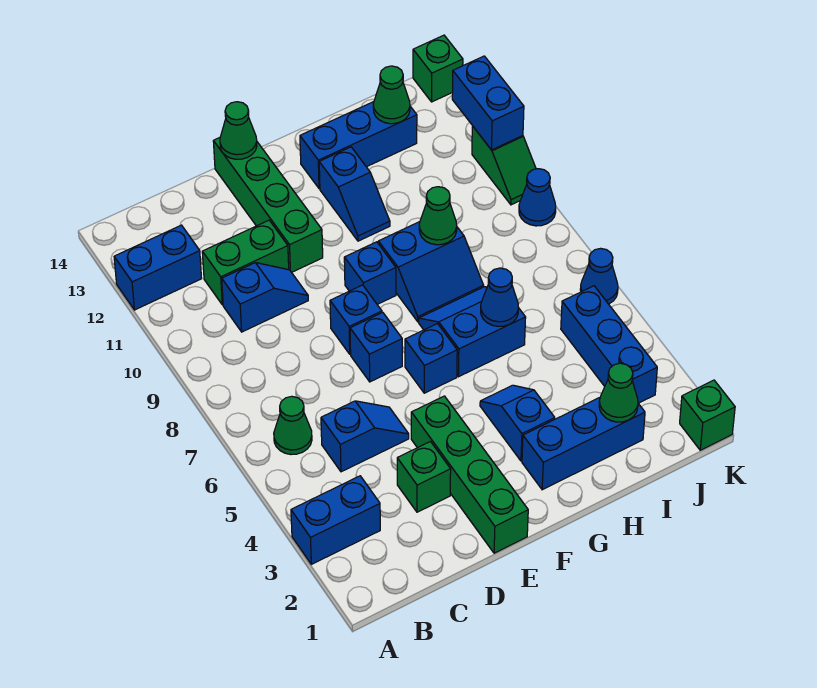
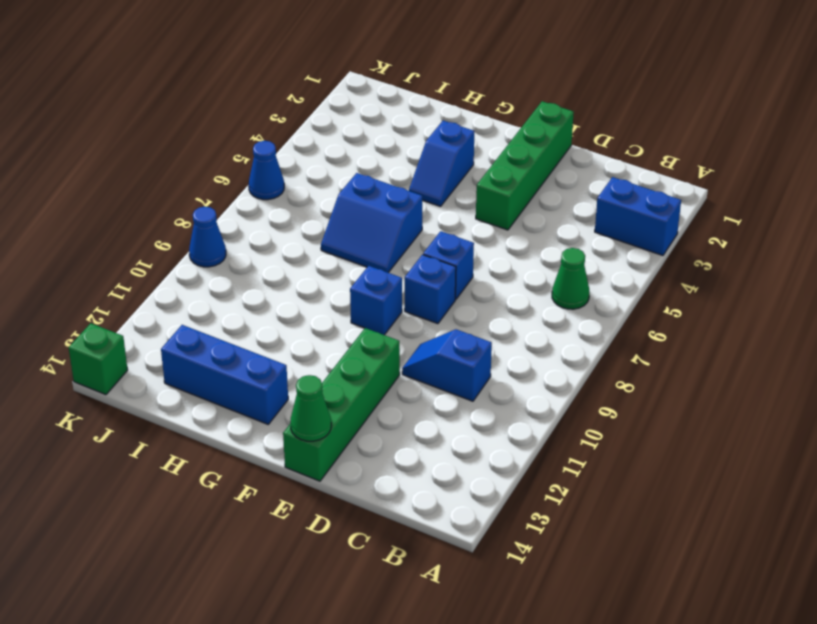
none -> blue brick A12:B12 level 1
none -> blue slope C5:D5 level 1 top C
none -> green brick C11:D11 level 1
none -> green brick D3 level 1

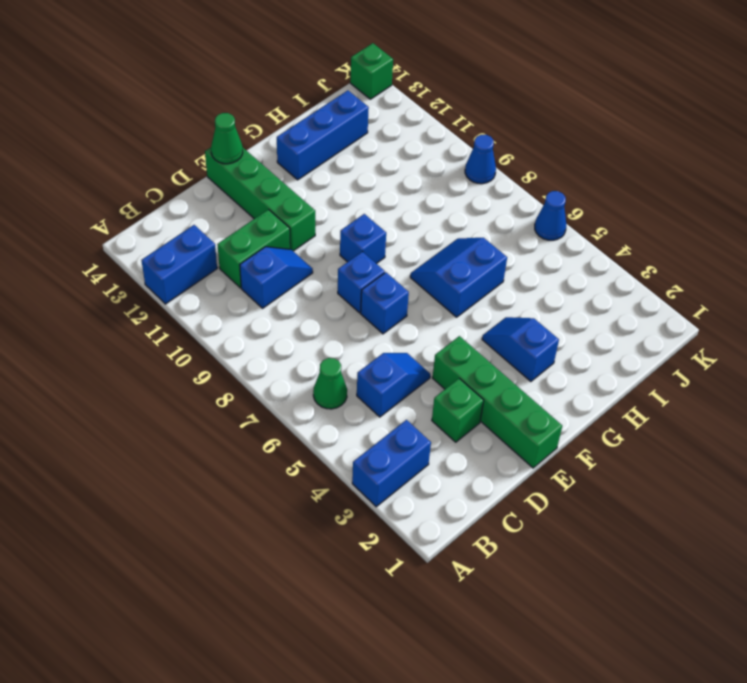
none -> blue brick F6 level 1
none -> blue brick G2:I2 level 1
none -> blue slope G8:H9 level 1 top 9
none -> blue slope G11:G12 level 1 top 12

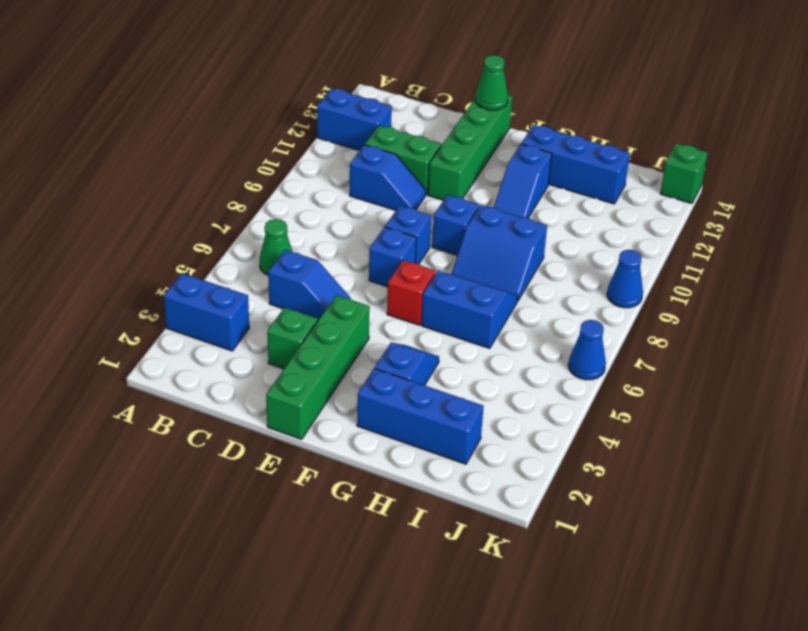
red brick F6 level 1 -> blue brick F6 level 1
none -> blue brick J3:J5 level 1
none -> green brick K1 level 1
none -> green slope K10:K11 level 1 top 11
none -> blue cone H6 level 2

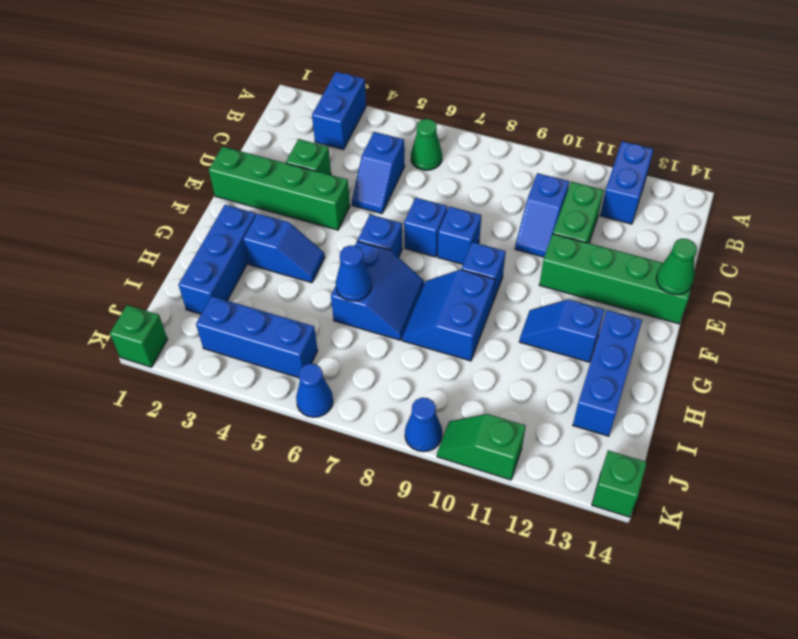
none -> green cone H9 level 2
none -> green cone I2 level 2
none -> green cone I13 level 2
none -> blue brick K11:K12 level 2

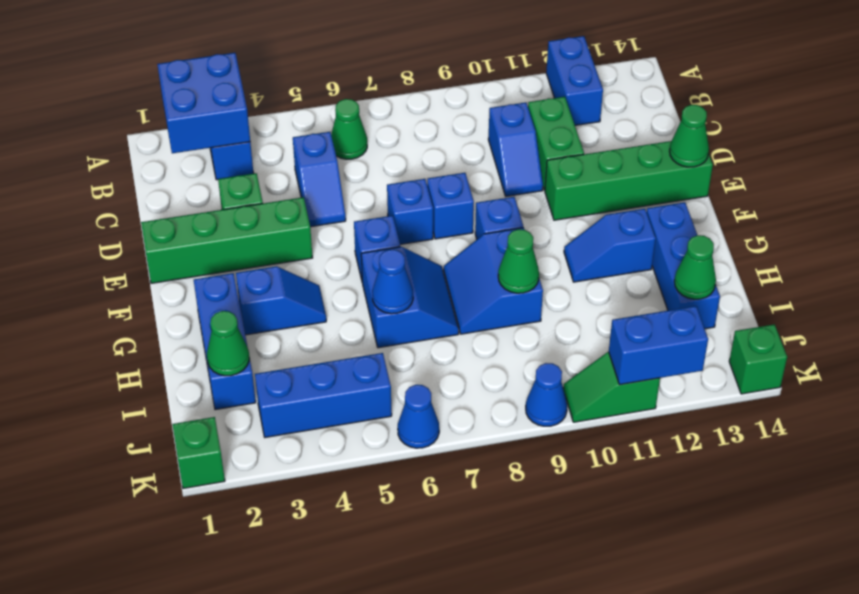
blue brick A2:B3 level 2 -> none

